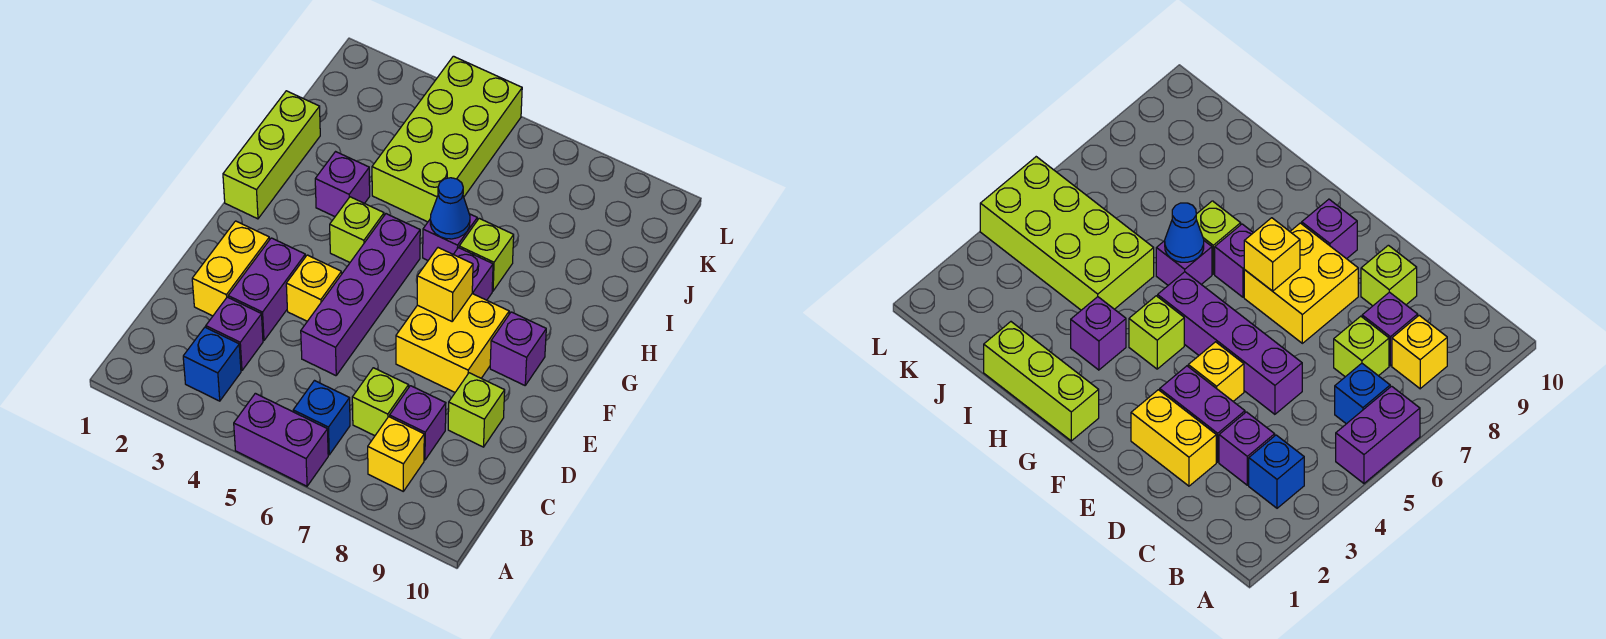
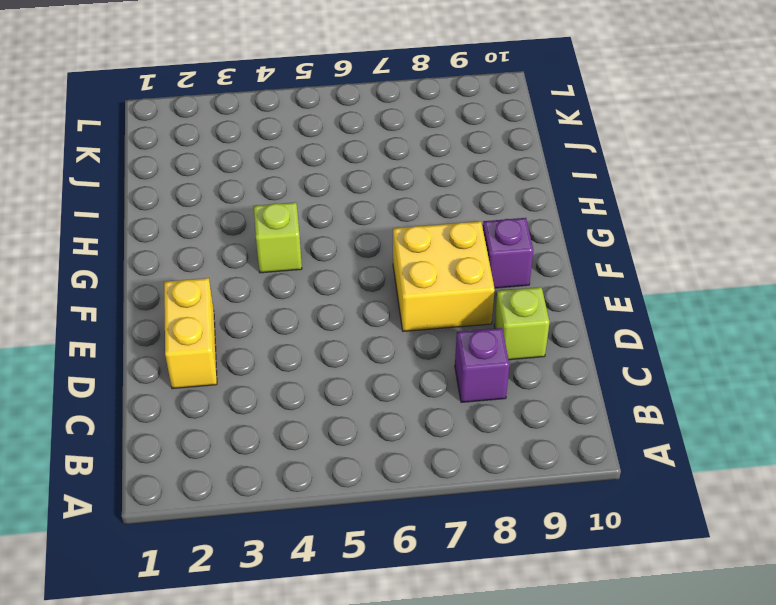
none -> purple brick A5:A6 level 1
none -> blue brick B3 level 1
none -> blue brick B6 level 1

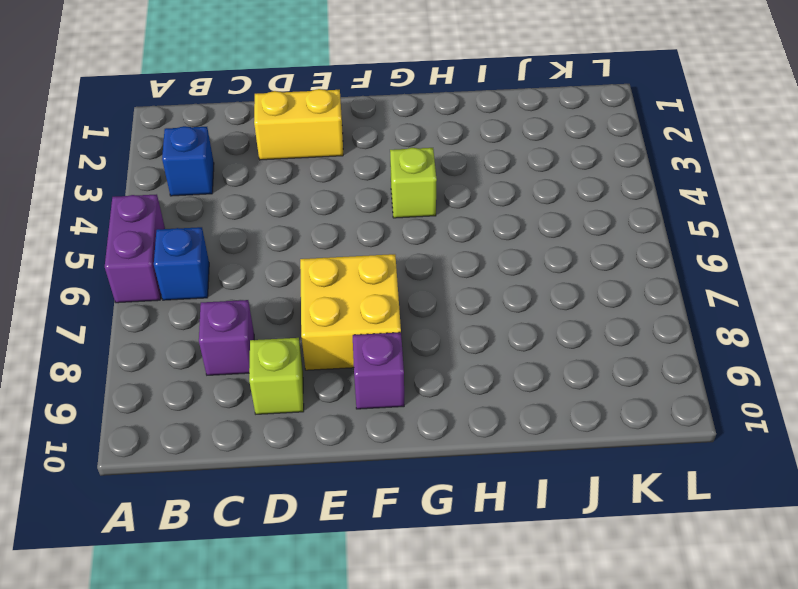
none -> yellow brick B8 level 1
none -> purple brick C3 level 1
none -> lime brick C7 level 1

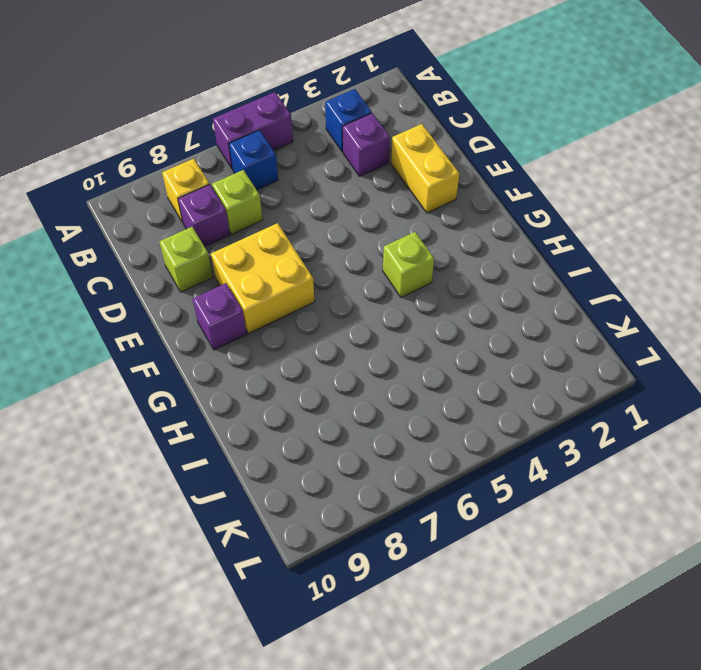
none -> purple brick D3:E3 level 1
none -> purple brick D5:G5 level 1
none -> yellow brick E4 level 1

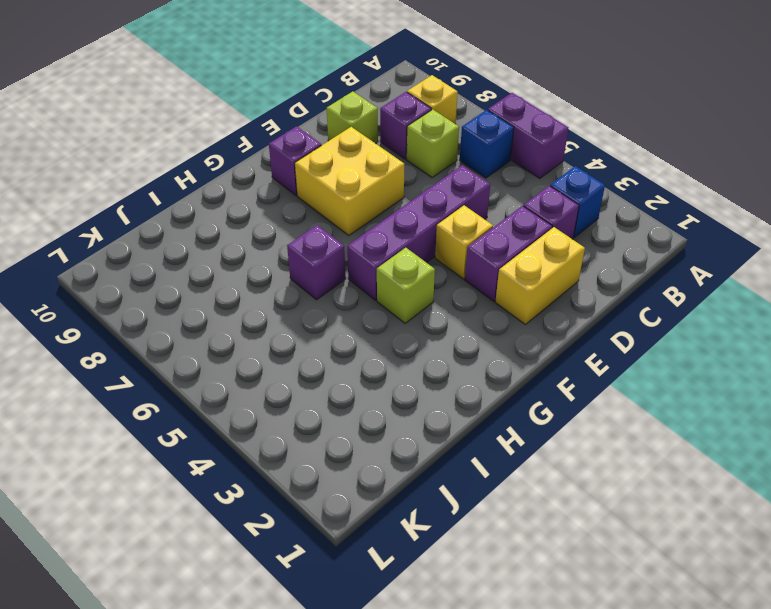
none -> lime brick G1:I1 level 1
none -> purple brick G7 level 1
none -> purple brick H3 level 1

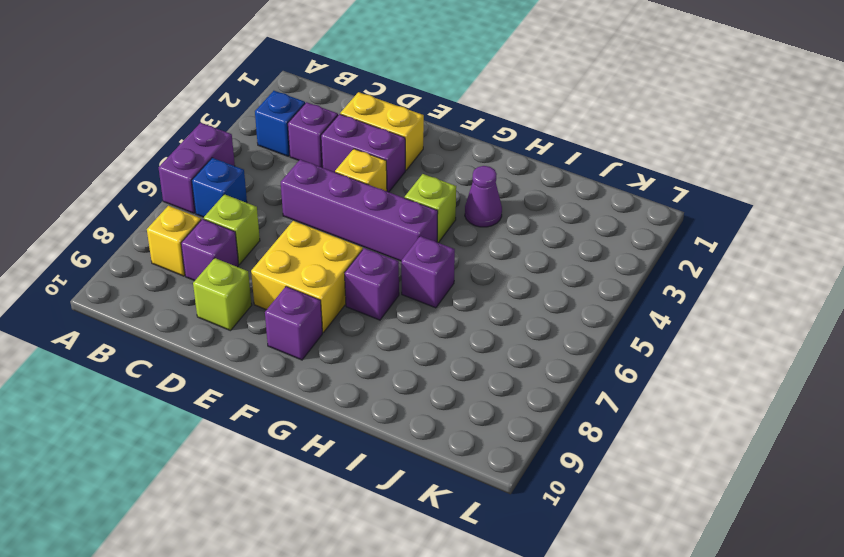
purple cone H3 level 1 -> purple brick H3 level 1
none -> lime brick G1:I1 level 1
none -> lime brick H7 level 1
none -> lime brick I4:L5 level 1

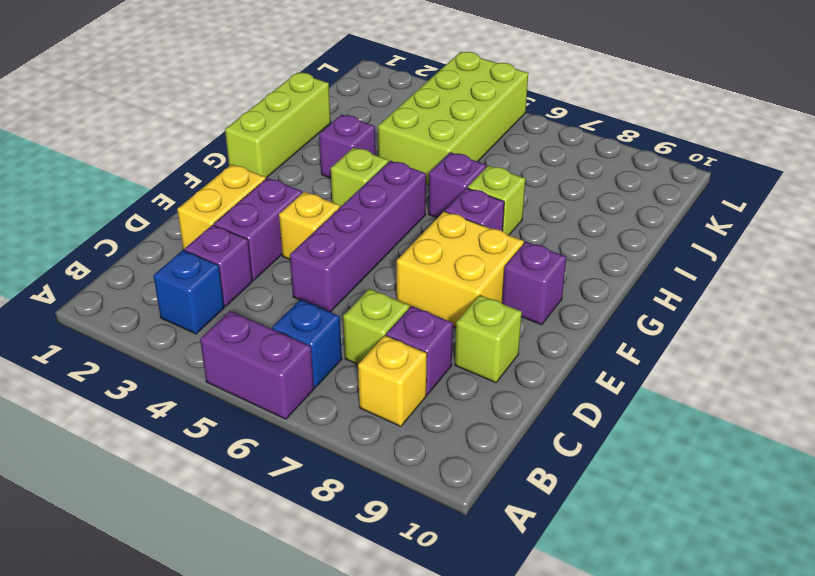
none -> yellow brick F7 level 2
none -> blue cone H6 level 2

